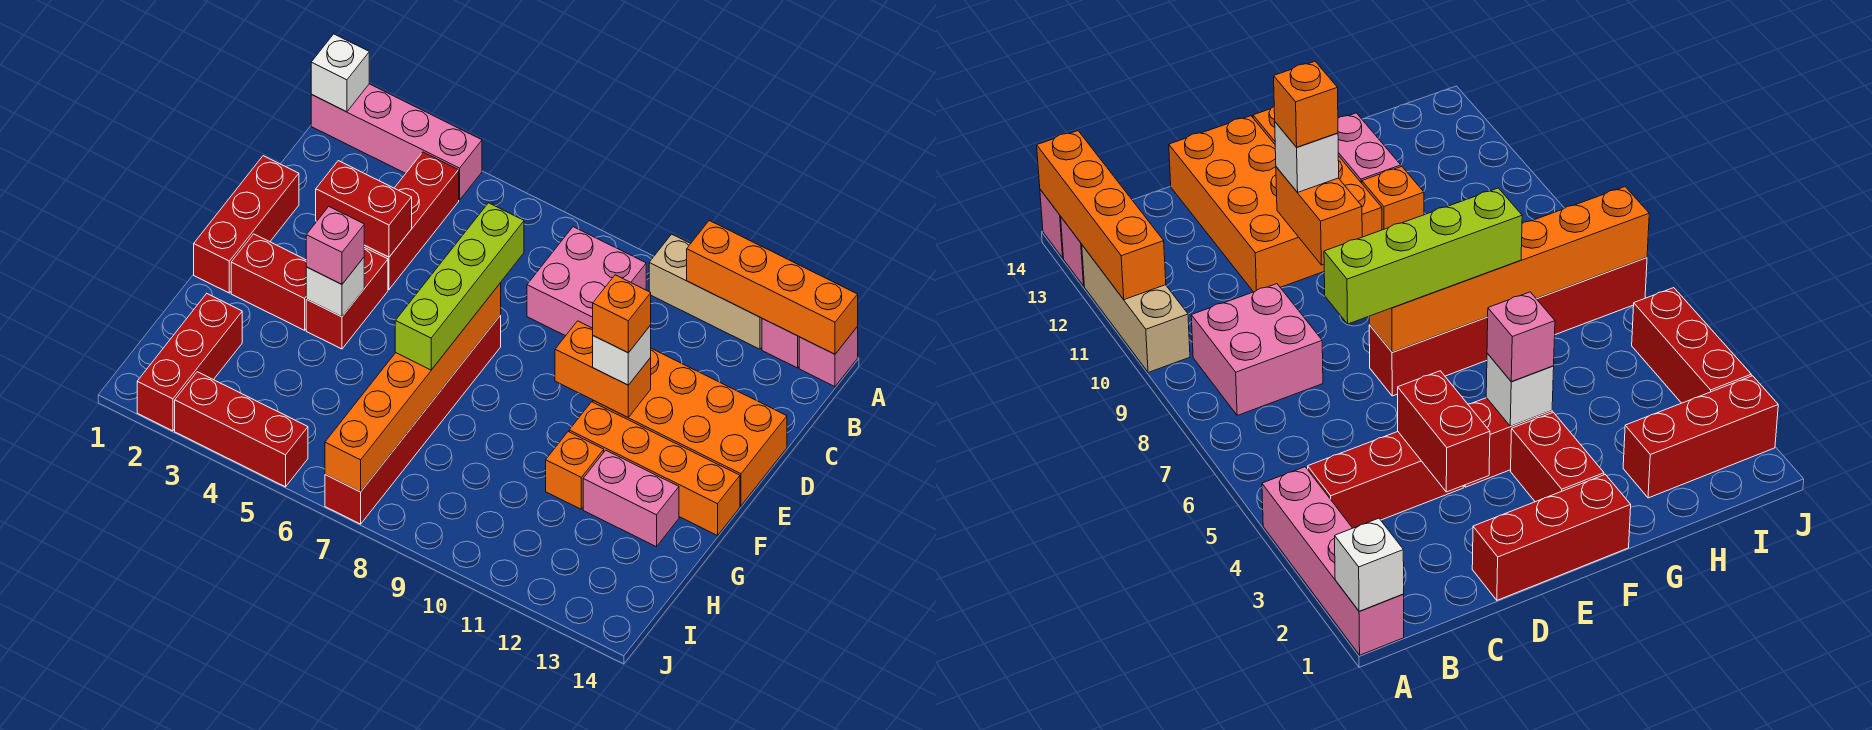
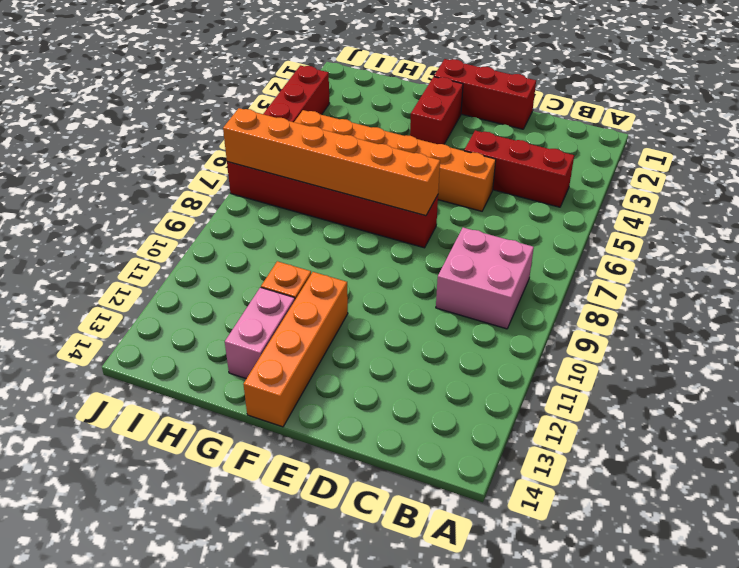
orange brick D5:I5 level 1 -> none
none -> pink brick A1:A4 level 1
none -> tan brick A10:A12 level 1
none -> pink brick A13 level 1

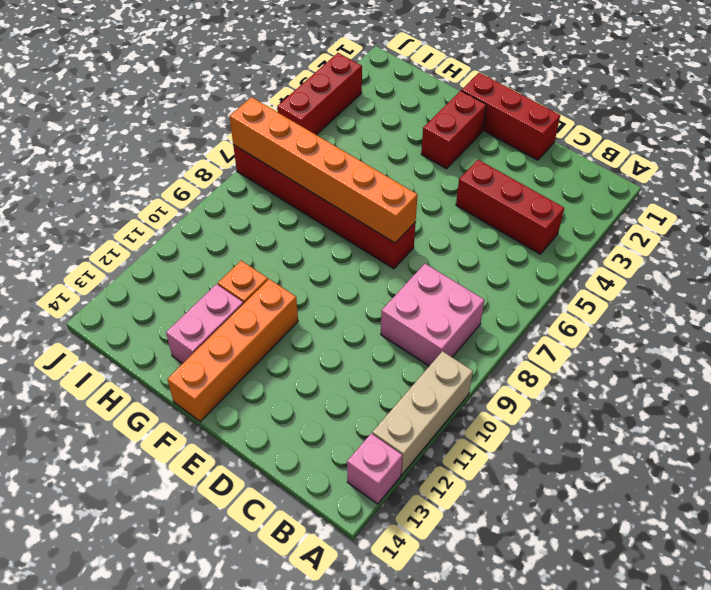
none -> pink brick A1:A4 level 1
none -> pink brick A14 level 1
none -> orange brick D11:E14 level 1

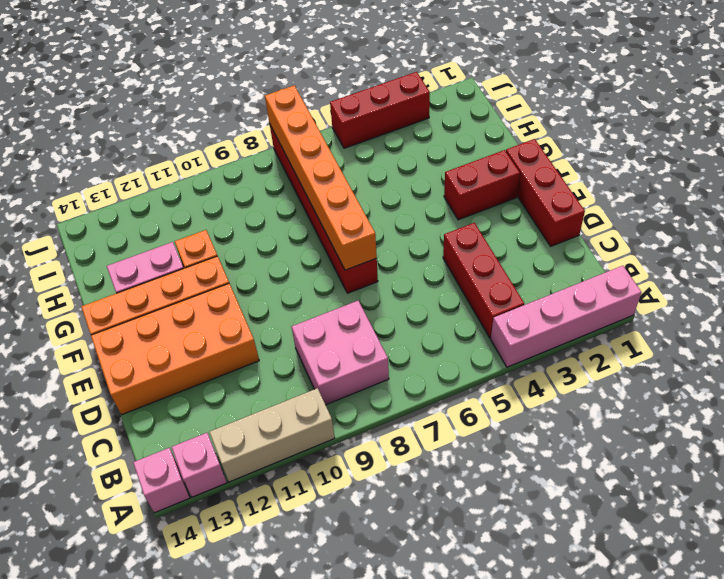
none -> red brick E4:F4 level 1
none -> red brick H2:J2 level 1
none -> white brick A1 level 2

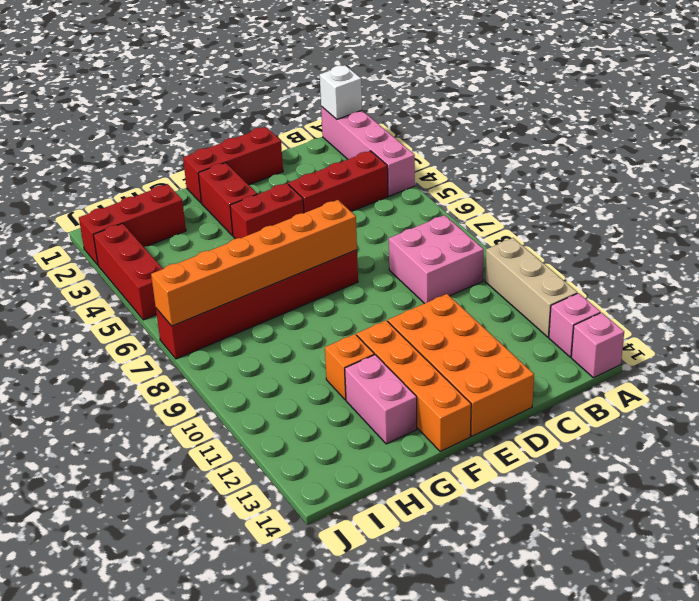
none -> orange brick A11:A14 level 2
none -> red brick D3:D4 level 2
none -> orange brick E10:E11 level 2

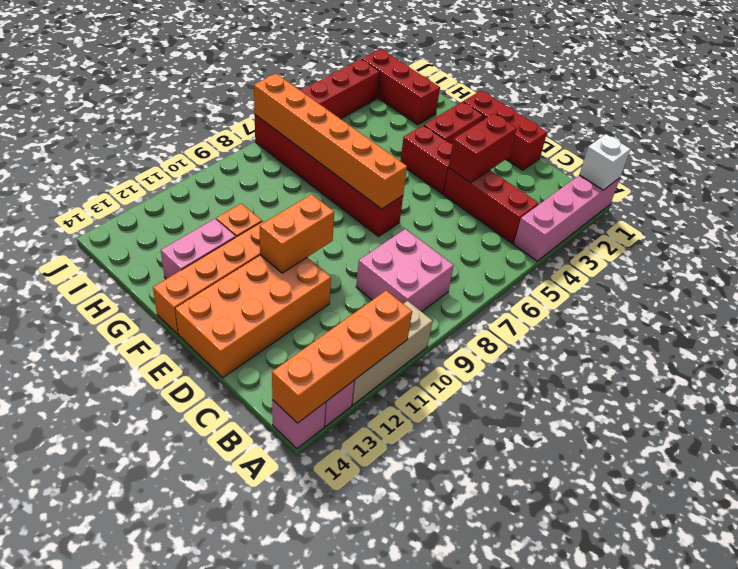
none -> white brick F4 level 2
none -> lime brick D7:G7 level 3
none -> white brick E11 level 3

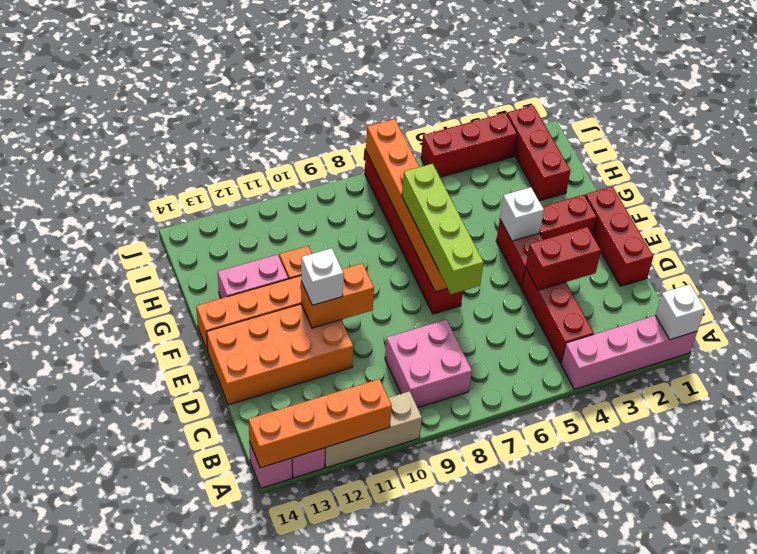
none -> pink brick F4 level 3
none -> orange brick E11 level 4

